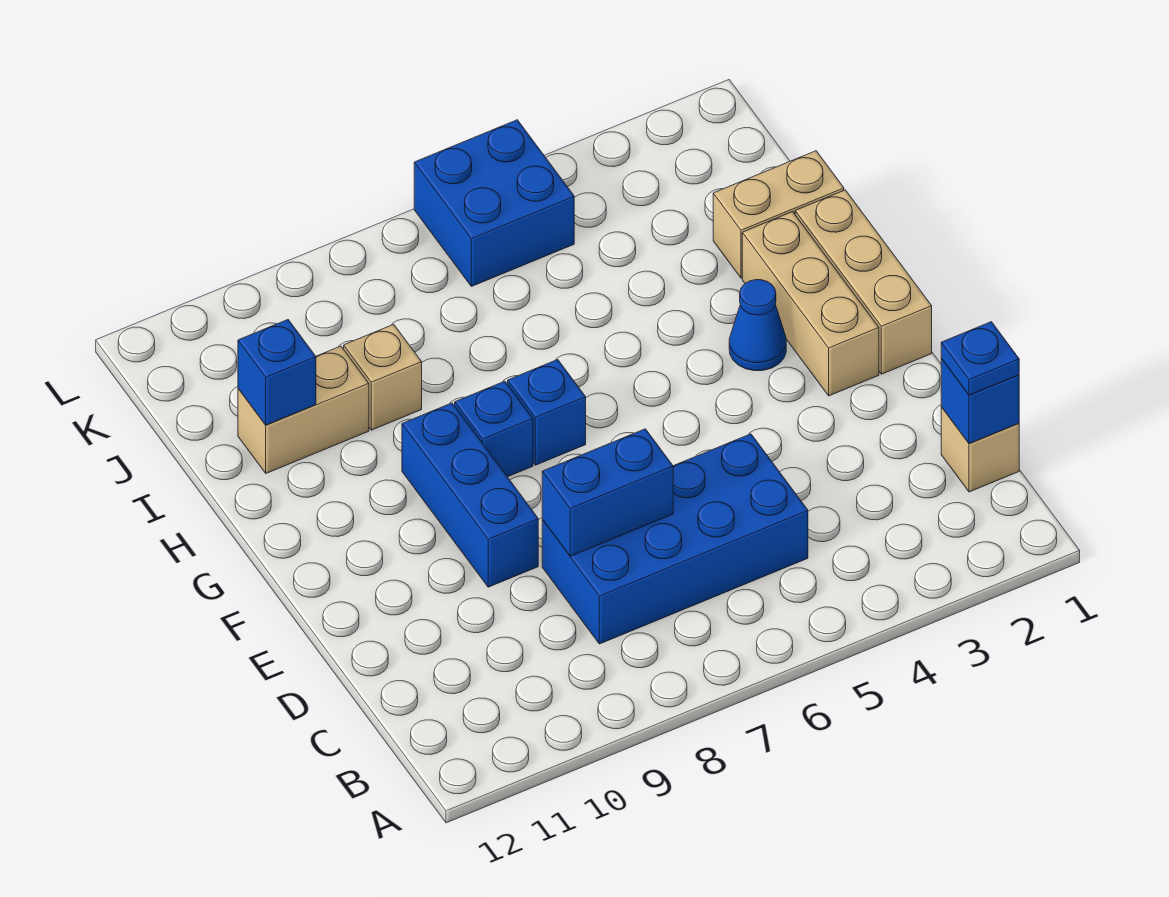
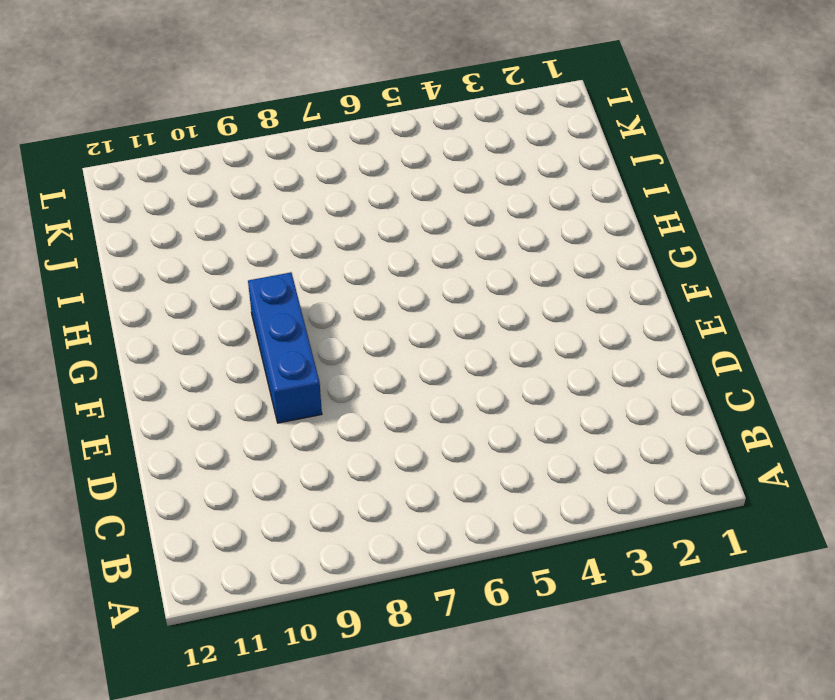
none -> tan brick C1 level 1
none -> blue brick C5:D8 level 1
none -> tan brick F1:H1 level 1

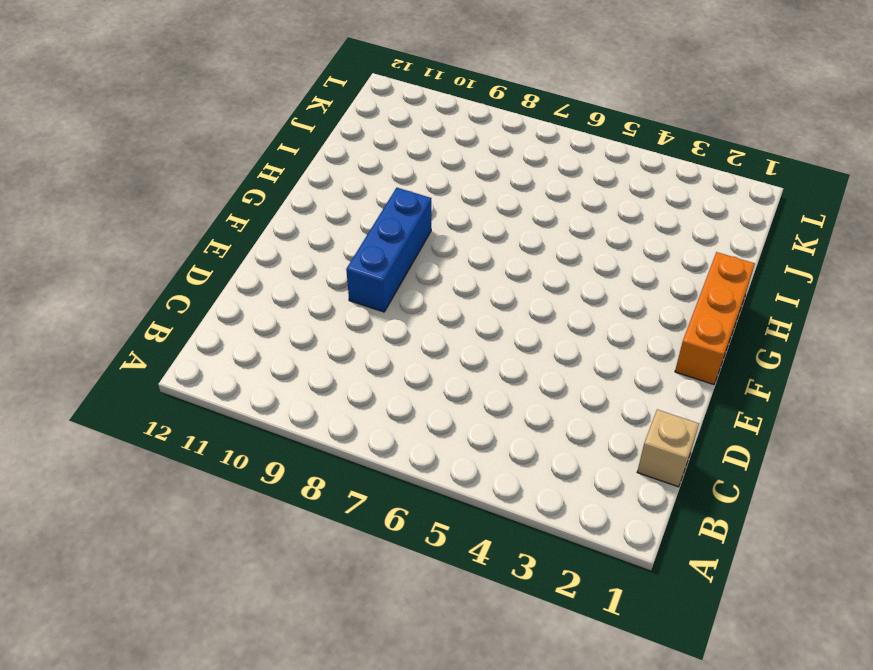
orange brick F1:H1 level 1 -> tan brick F1:H1 level 1
none -> blue brick C5:D8 level 1
none -> tan brick F2:H2 level 1
none -> blue cone G3 level 1

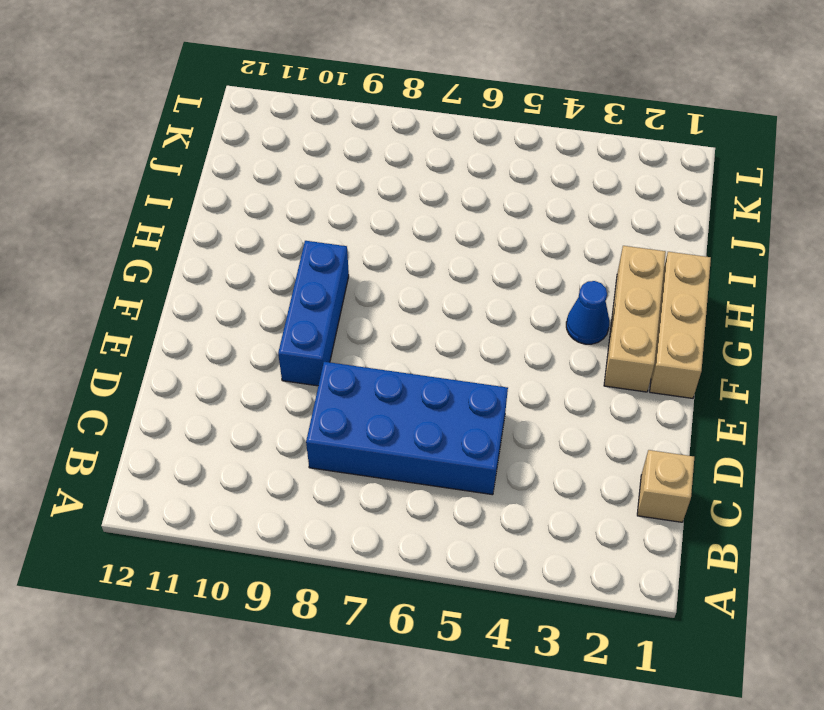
none -> blue brick G7 level 1
none -> blue brick G8 level 1
none -> tan brick I1:I2 level 1

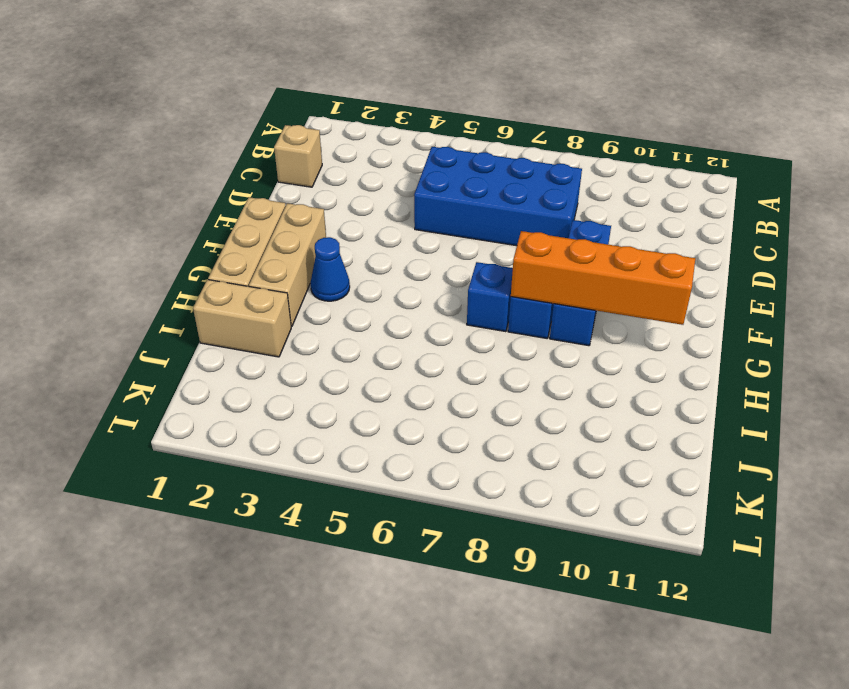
orange brick G8:G11 level 2 -> none
none -> tan brick I9 level 1
none -> tan brick I10:I11 level 1
none -> blue brick K5:L6 level 1

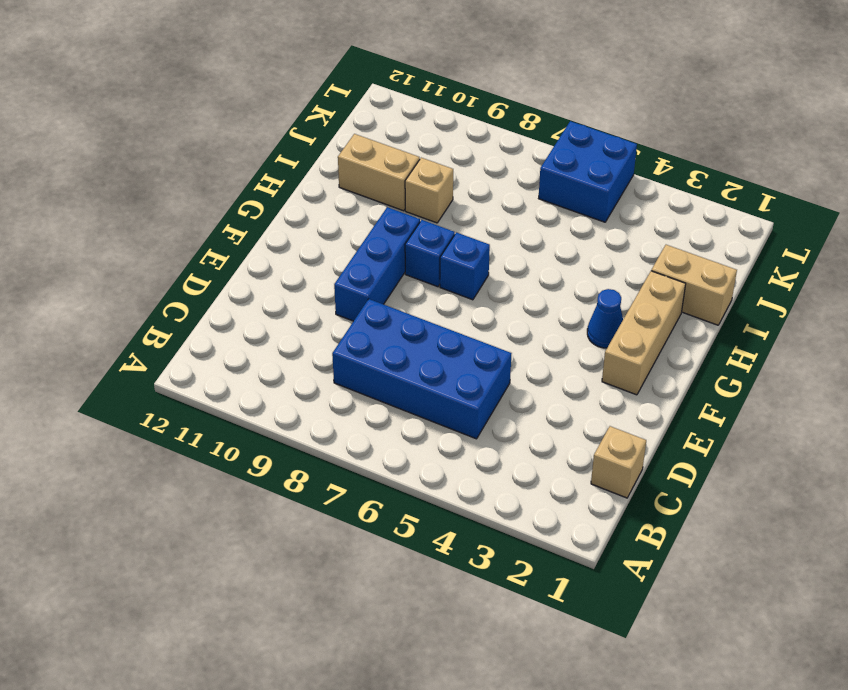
none -> tan brick F1:H1 level 1
none -> blue brick C1 level 2
none -> blue brick D7:D8 level 2

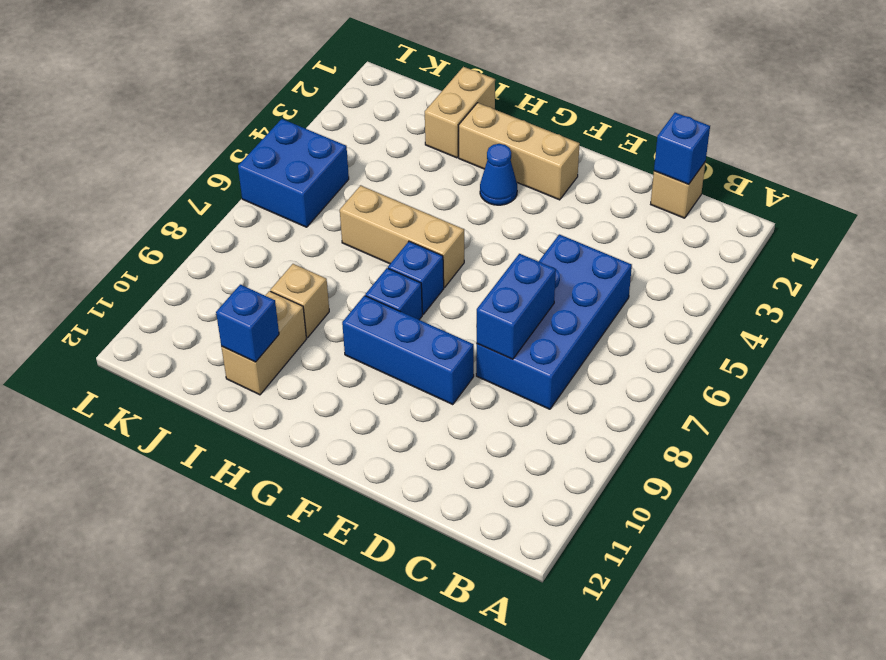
tan brick G6:I6 level 1 -> tan brick F1:H1 level 1
none -> blue plate C1 level 3

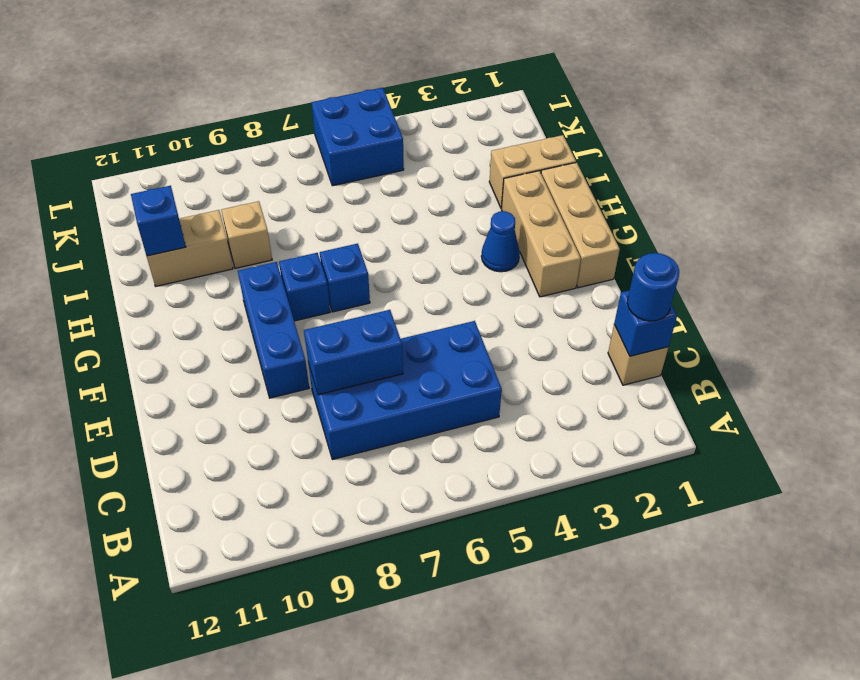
blue round brick C1 level 3 -> blue plate C1 level 3

